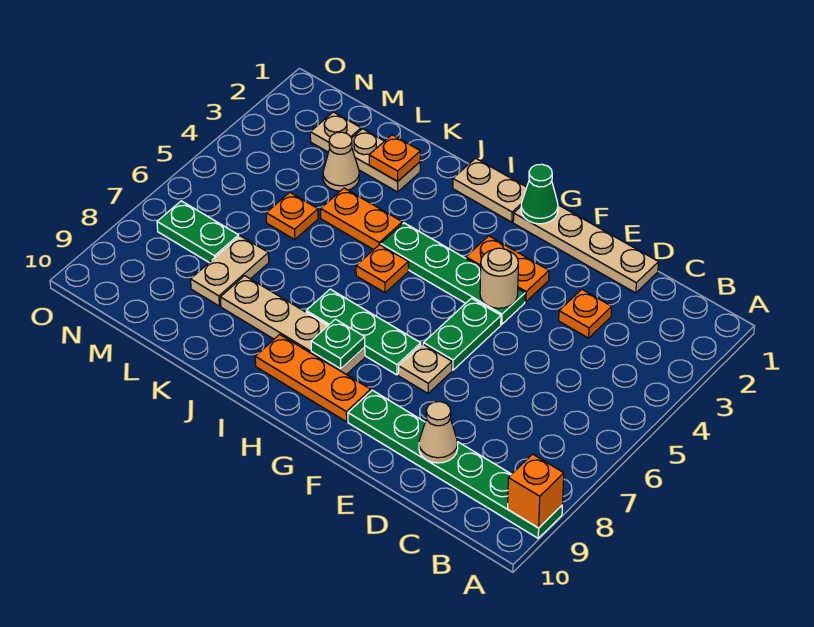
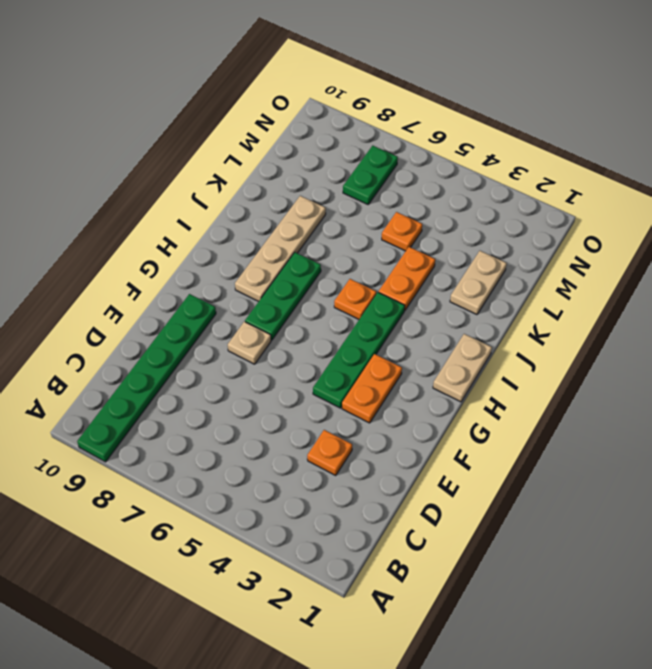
none -> tan plate D1:G1 level 1
none -> green plate F5:F6 level 1
none -> orange plate G9:I9 level 1

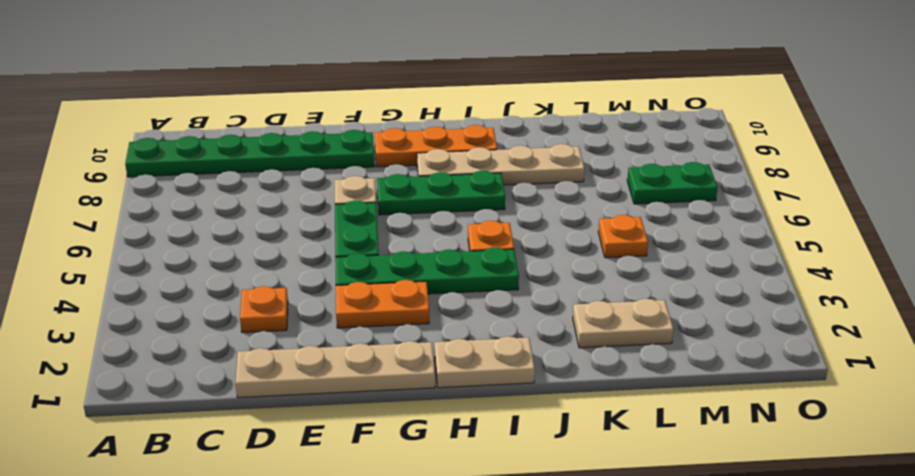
none -> orange plate J4:K4 level 1
none -> tan cone L3 level 1
none -> tan plate L7:L8 level 1

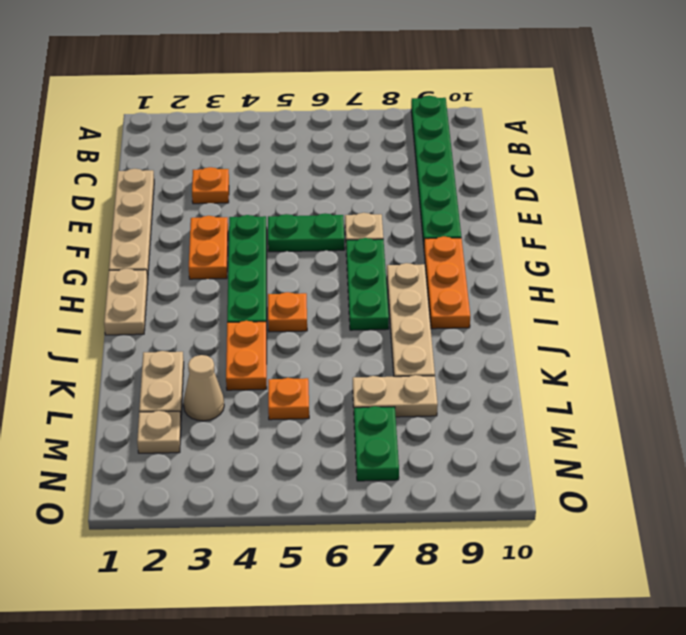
none -> orange brick A9 level 2
none -> tan cone D9 level 2
none -> tan round brick F4 level 2

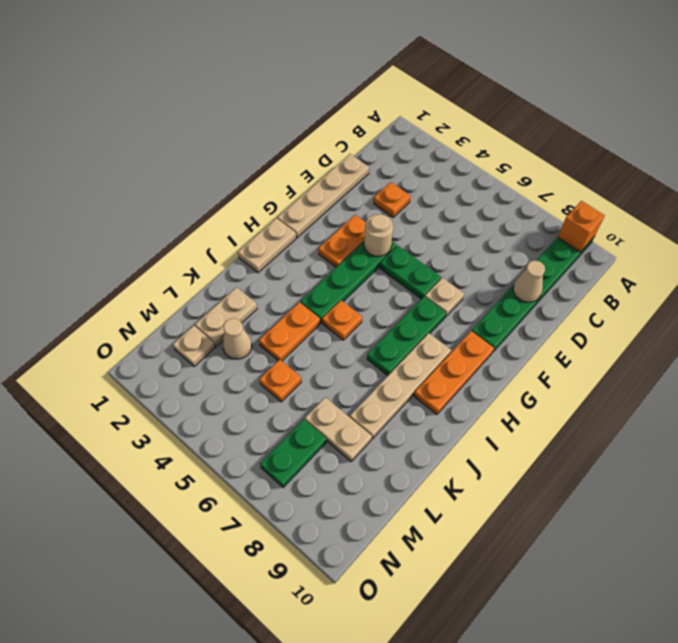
none -> green cone G1 level 2
none -> green plate H8 level 2
none -> orange plate K2 level 2

